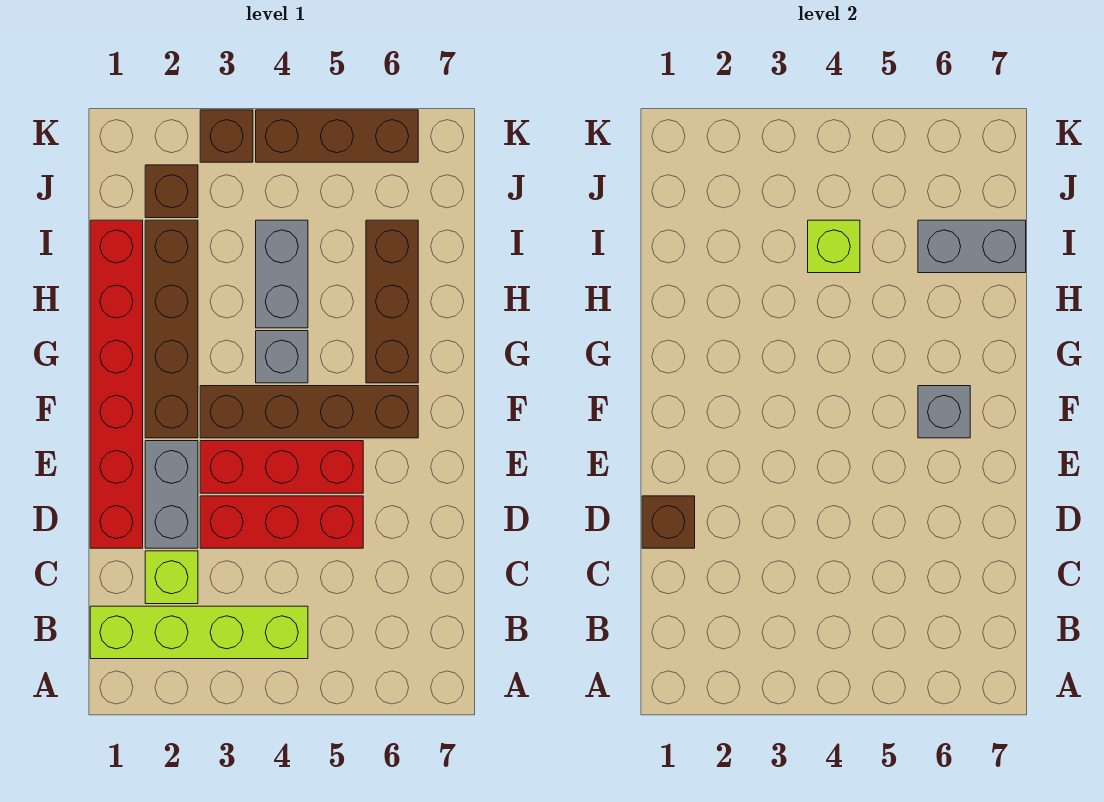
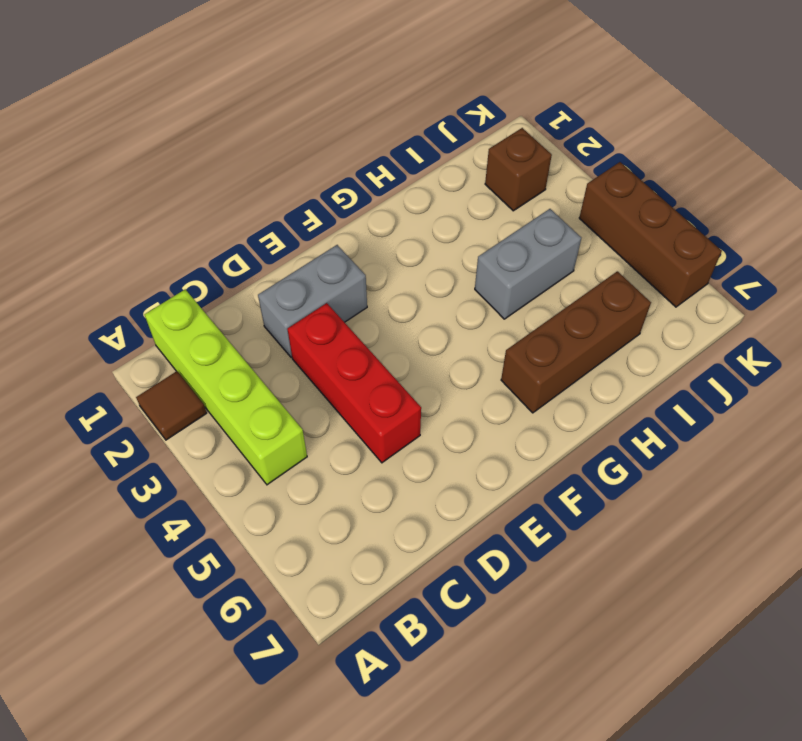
brown tile A2 level 1 -> none
none -> lime brick C2 level 1
none -> red brick D1:I1 level 1
none -> red brick E3:E5 level 1

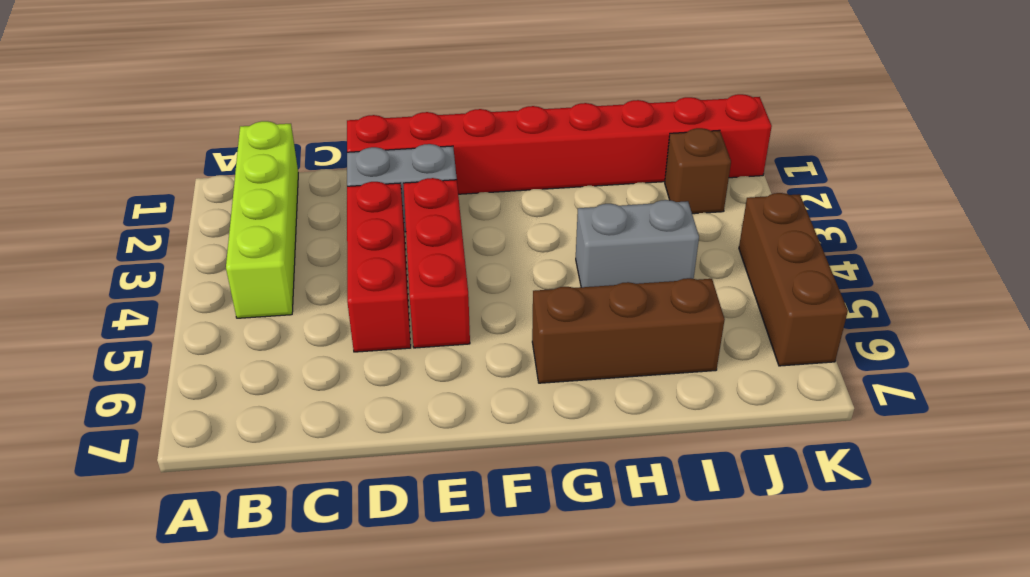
red brick D1:K1 level 1 -> red brick D1:I1 level 1
none -> lime brick C2 level 1
none -> brown brick F2:I2 level 1
none -> brown brick F3:F6 level 1

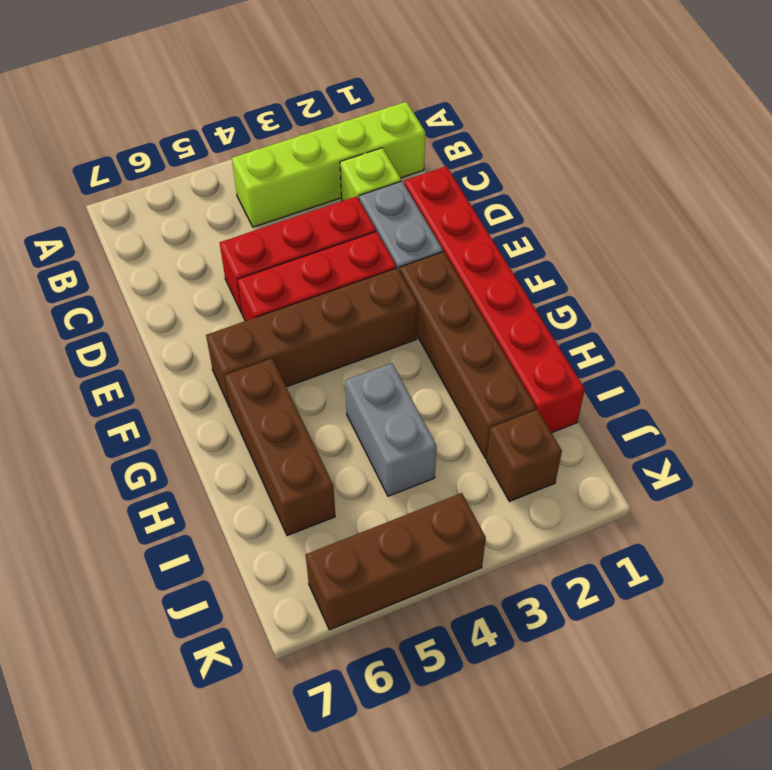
none -> grey brick G4 level 1
none -> brown brick K3 level 1
none -> brown brick D1 level 2

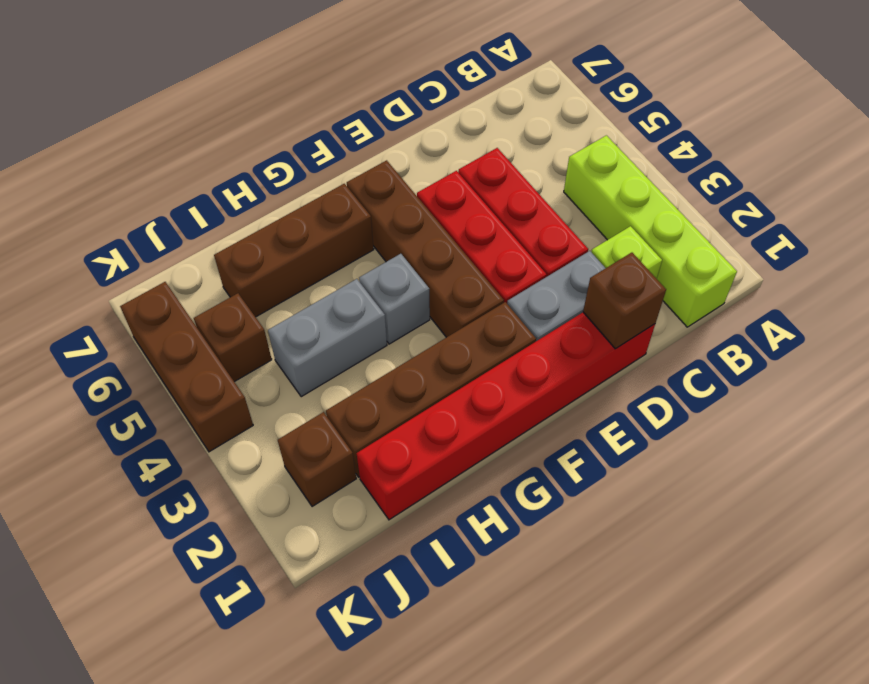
brown brick J5 level 1 -> brown brick K3 level 1
none -> grey brick F6 level 2
none -> lime brick I4 level 2
none -> grey brick I6:I7 level 2

